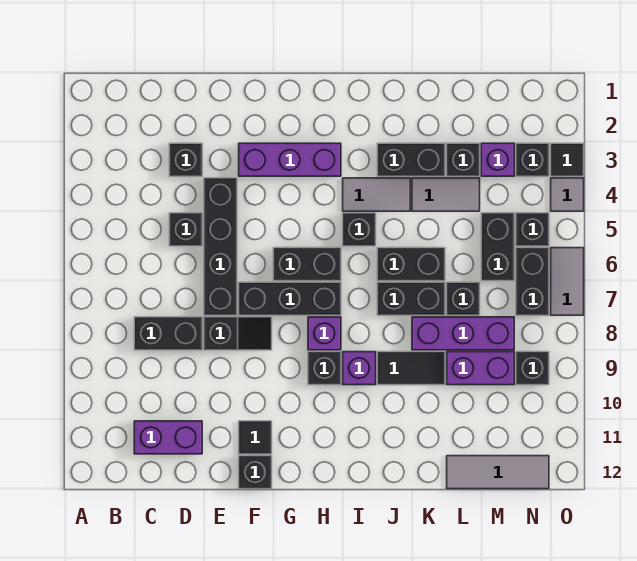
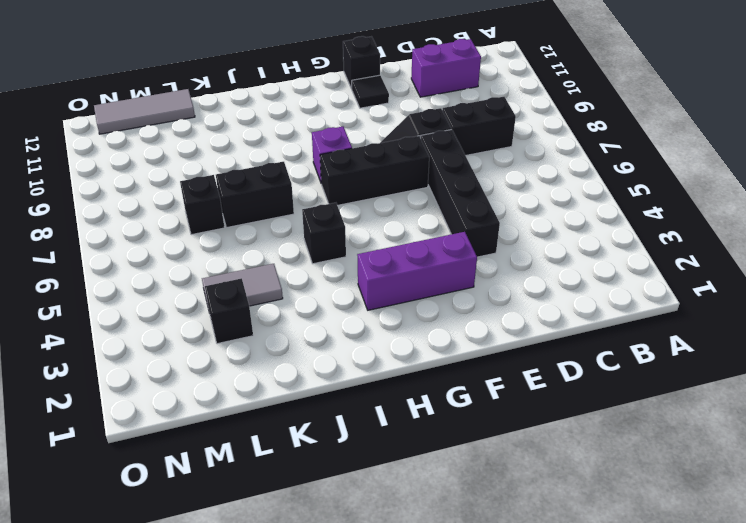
none -> black brick D3 level 1
none -> black brick D5 level 1
none -> black brick G6:H6 level 1
none -> black brick H9 level 1

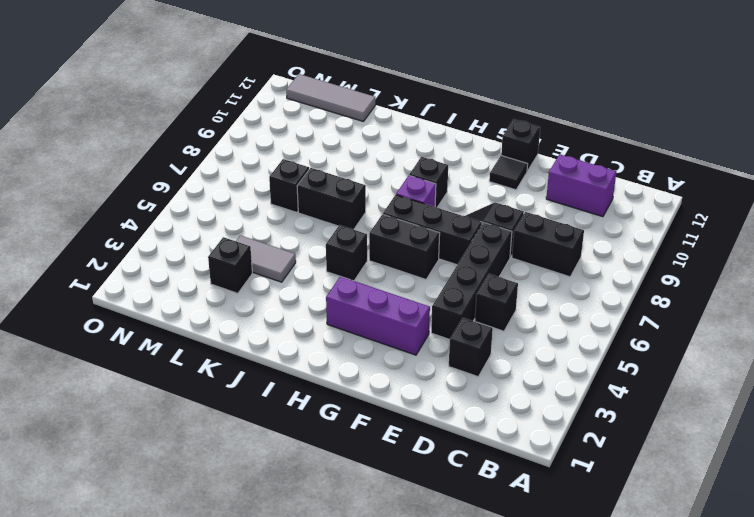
none -> grey tile I4:J4 level 1
none -> purple brick I9 level 1
none -> black brick J3:K3 level 1
none -> black brick J6:K6 level 1

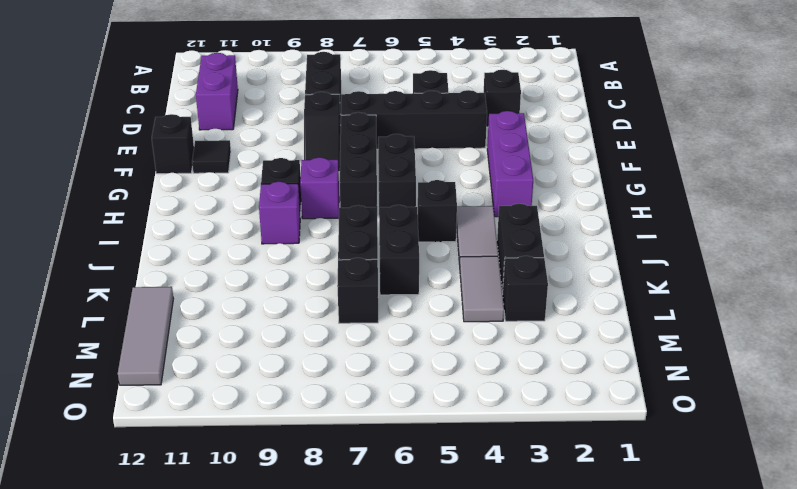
none -> black tile J9:K9 level 1
none -> purple brick K8:M8 level 1
none -> purple brick L9:M9 level 1
none -> purple brick M3 level 1

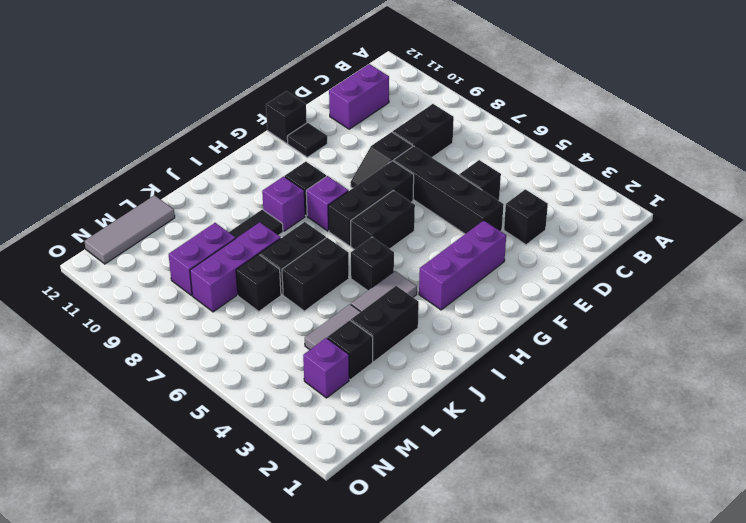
none -> black brick M5:M6 level 1
none -> black brick N3 level 1
none -> black brick N5 level 1
none -> black brick N6:N7 level 1

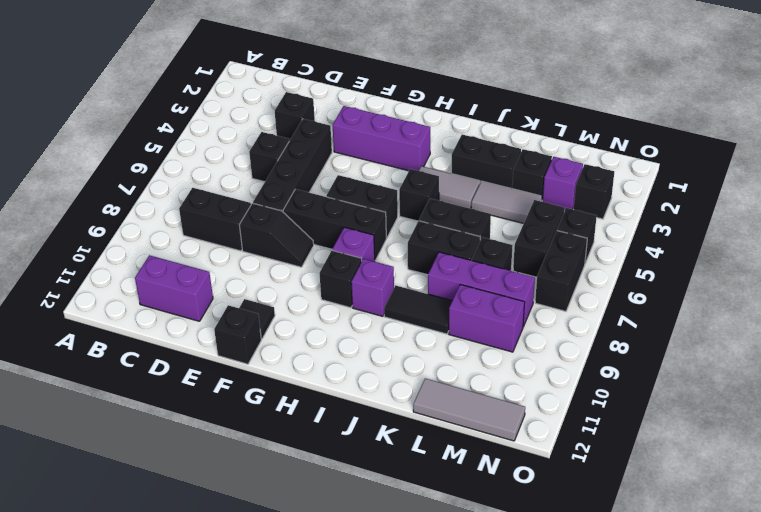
none -> black brick N9 level 1
none -> black tile O3 level 1
none -> grey tile O4 level 1
none -> grey tile O6:O7 level 1

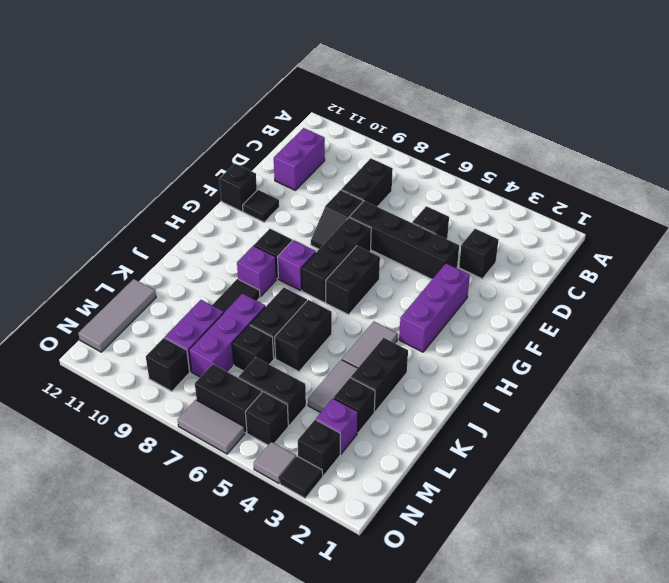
none -> black brick I5 level 1

